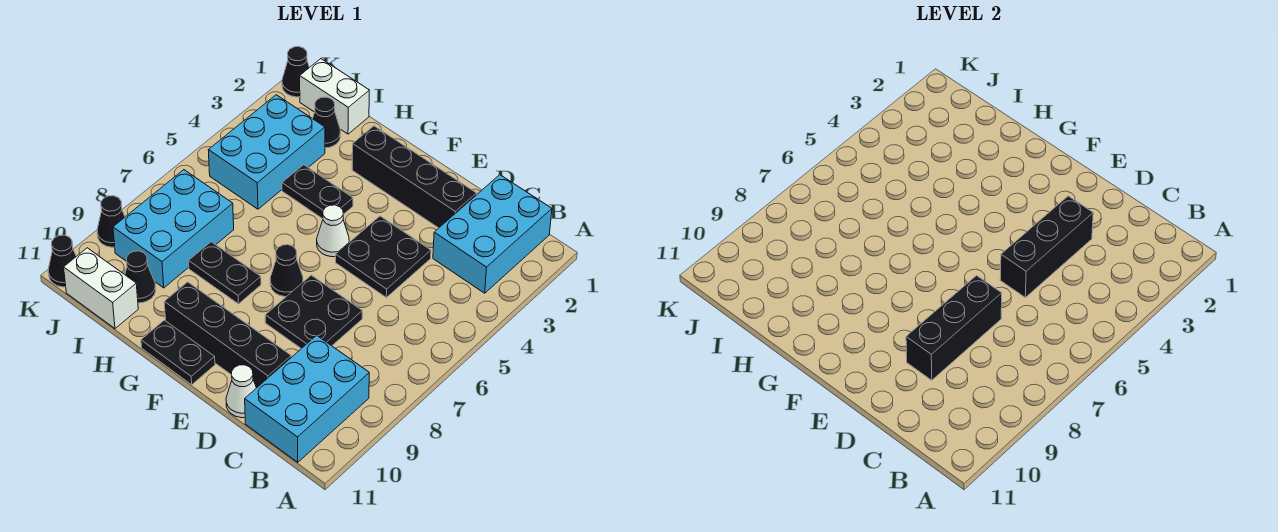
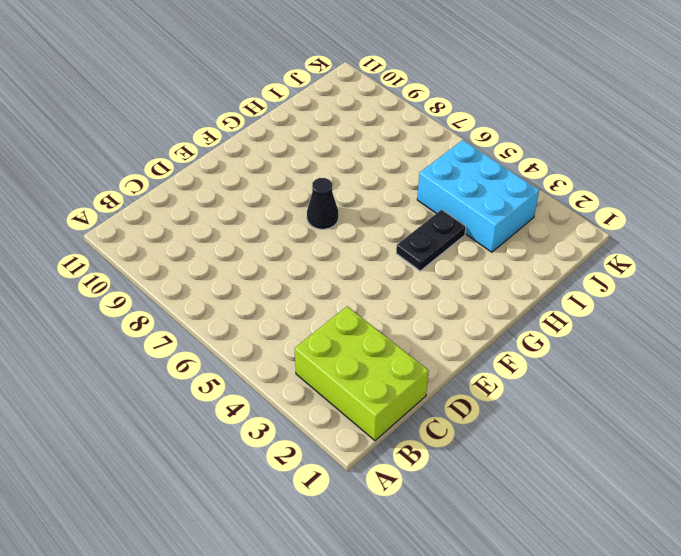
lime brick B1:C3 level 1 -> cyan brick B1:C3 level 1
none -> cyan brick B9:C11 level 1
none -> black brick D2:G2 level 1
none -> black plate D4:E5 level 1

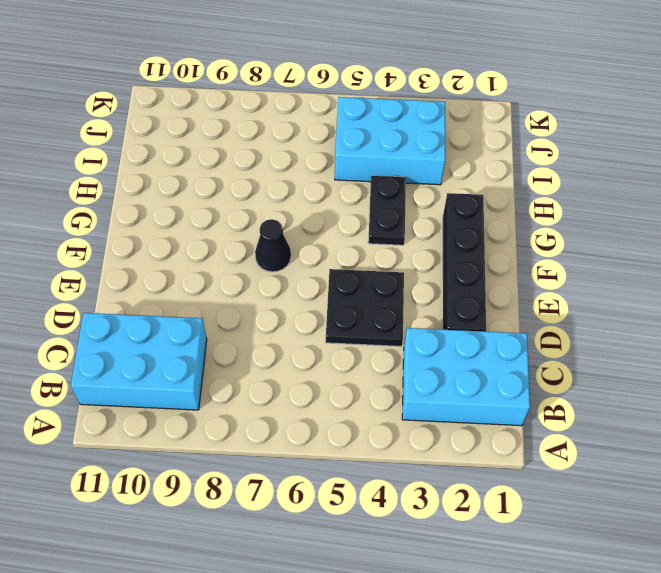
none -> black plate D7:E8 level 1
none -> black brick D10:G10 level 1
none -> white cone D11 level 1

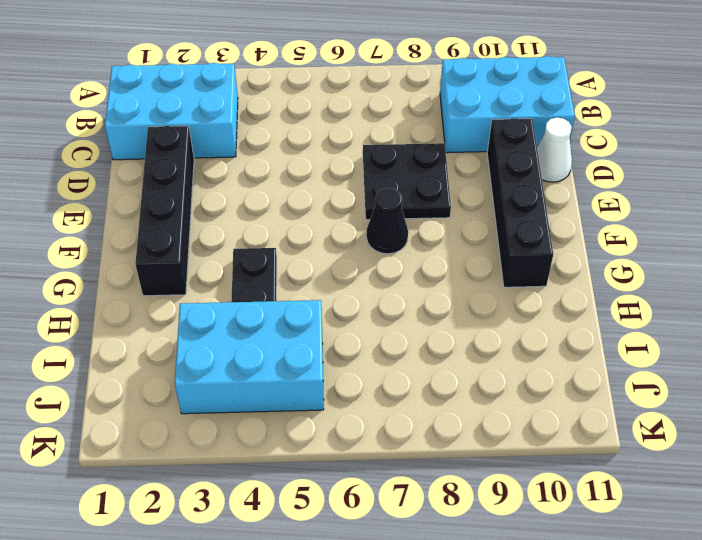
none -> black plate D4:E5 level 1
none -> white cone F5 level 1
none -> black plate F11:G11 level 1

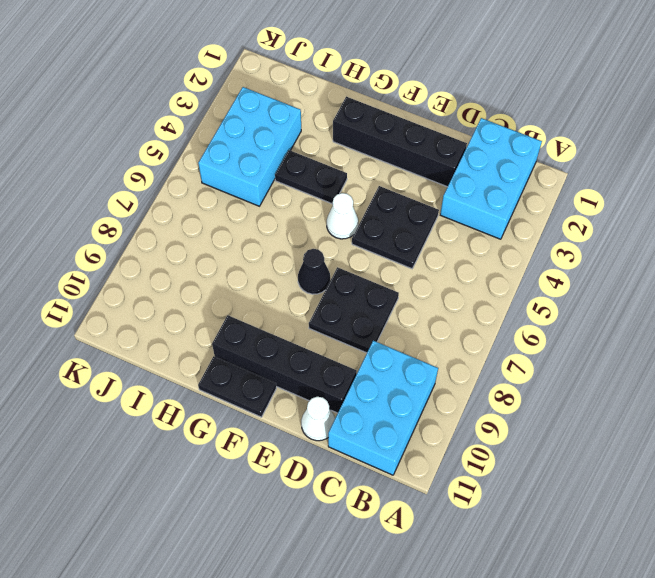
none -> black plate G8:H8 level 1
none -> white brick I1:J1 level 1
none -> black cone I2 level 1

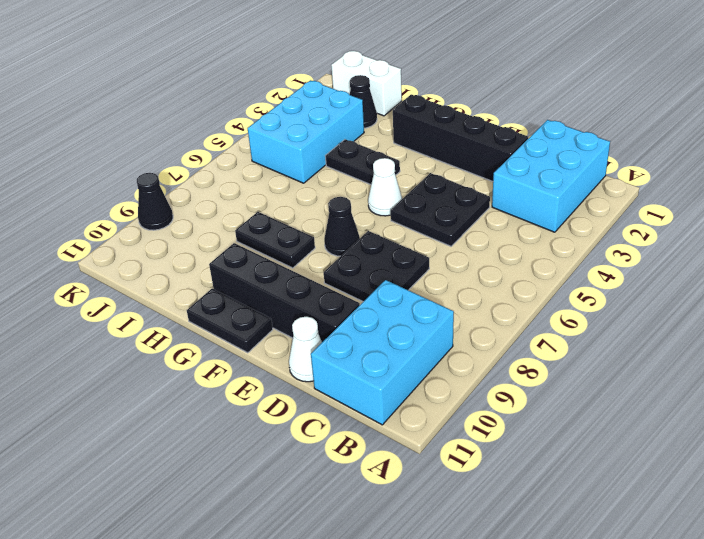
none -> cyan brick I7:J9 level 1
none -> black cone I10 level 1
none -> white brick I11:J11 level 1

